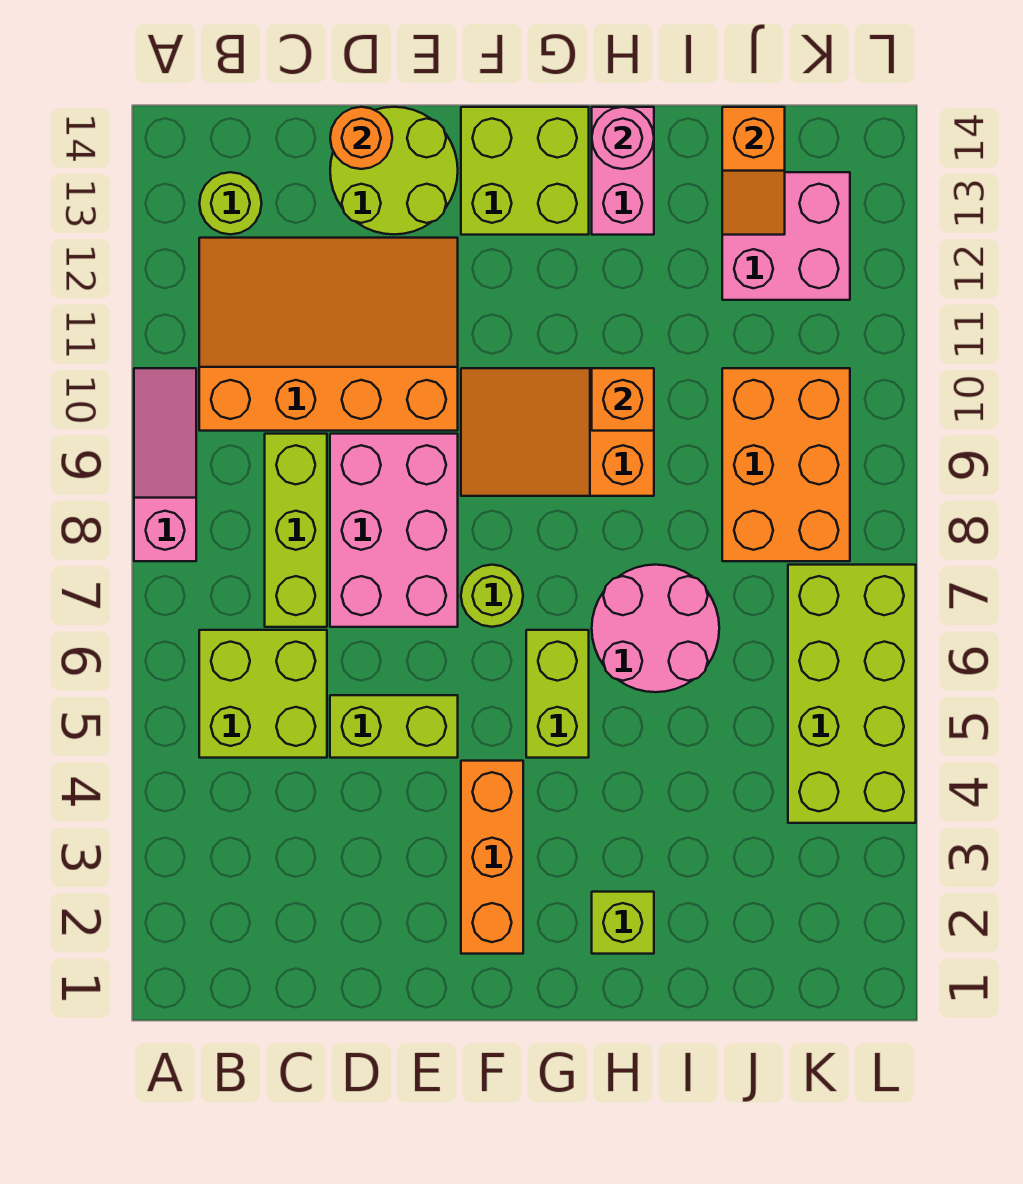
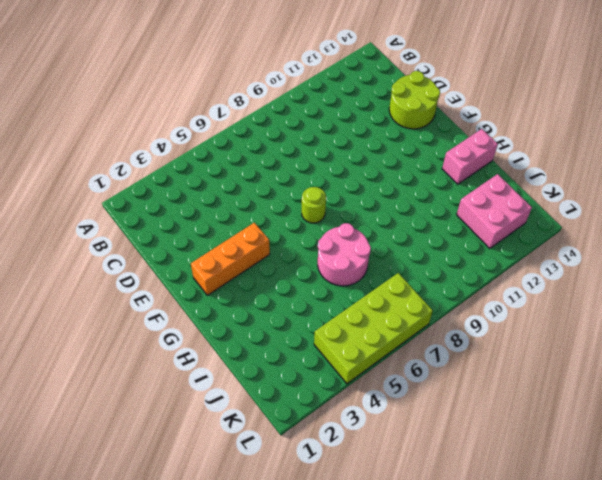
none -> pink slope A8:A10 level 1 top 8
none -> lime brick B5:C6 level 1
none -> orange slope B10:E12 level 1 top 10

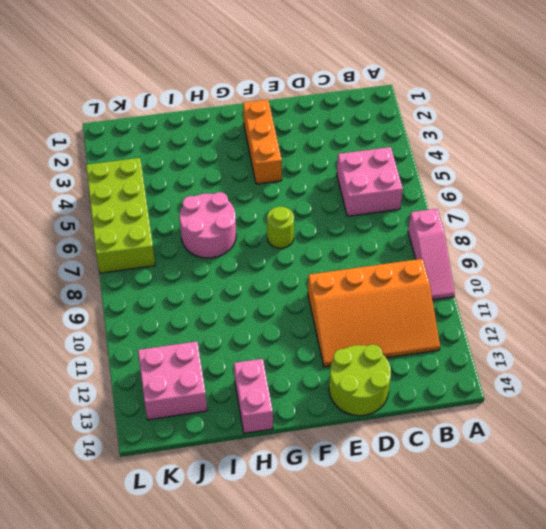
pink brick B5:C6 level 1 -> lime brick B5:C6 level 1
none -> lime round brick B13 level 1
none -> lime brick C7:C9 level 1
none -> lime brick D5:E5 level 1

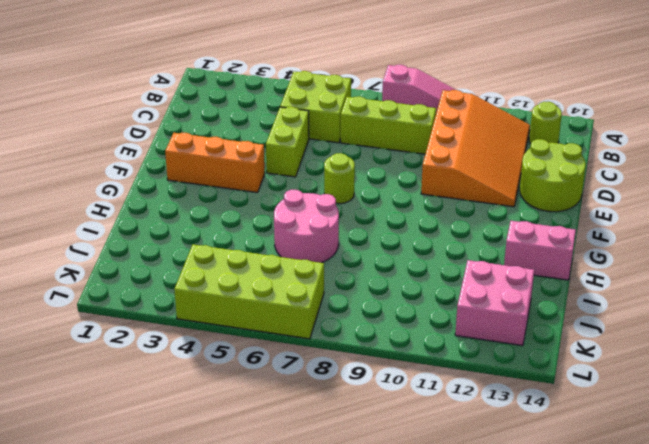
none -> pink brick D7:E9 level 1
none -> orange slope F9:H10 level 1 top H
none -> lime brick F13:G14 level 1

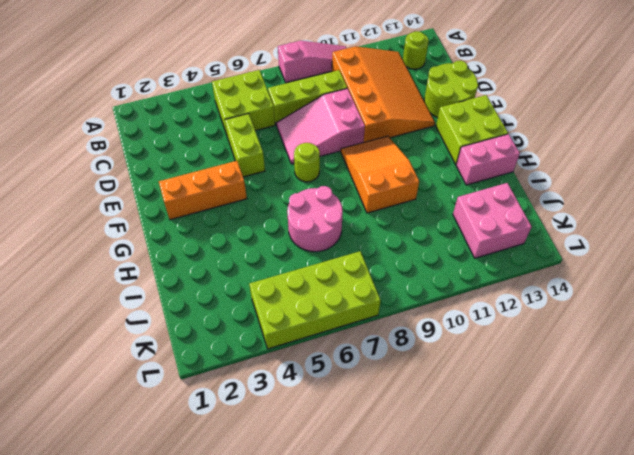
pink slope D7:E9 level 1 top 9 -> pink brick D7:E9 level 1
none -> lime brick G5:G6 level 1
none -> lime brick H2 level 1
none -> orange brick J8:K10 level 1

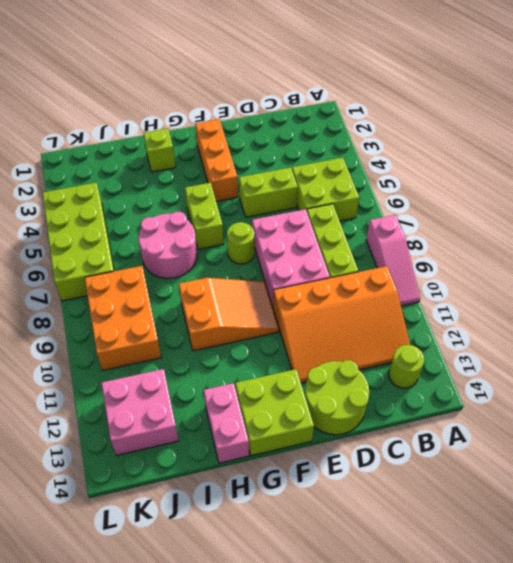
none -> orange round brick D14 level 2
none -> orange brick H10 level 2
none -> pink round brick H14 level 2

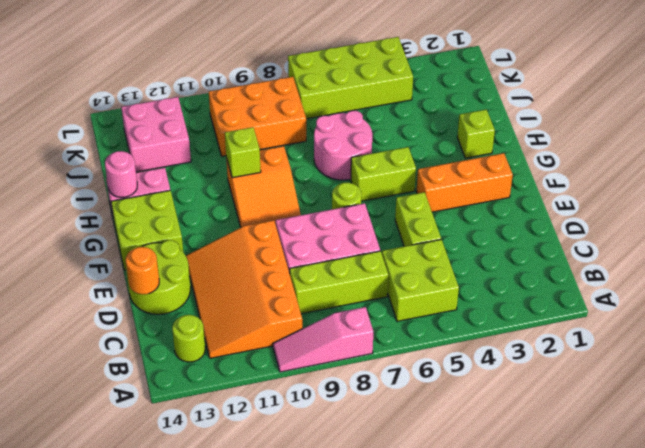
lime brick H10 level 2 -> orange brick H10 level 2
none -> orange slope J13:J14 level 2 top 14

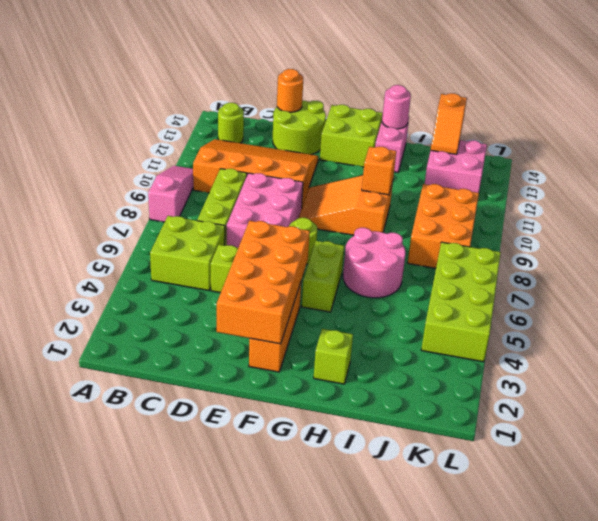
orange brick E2:F5 level 2 -> none

